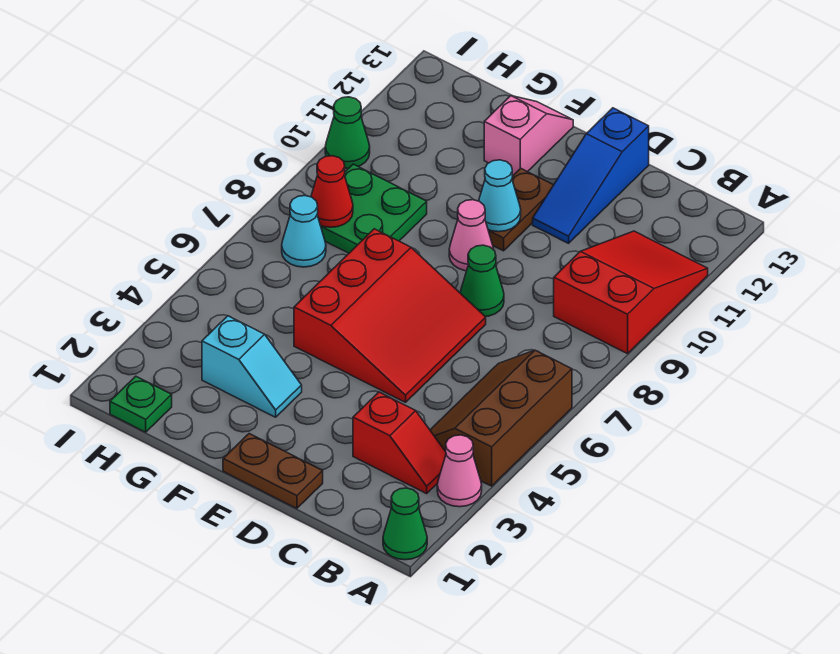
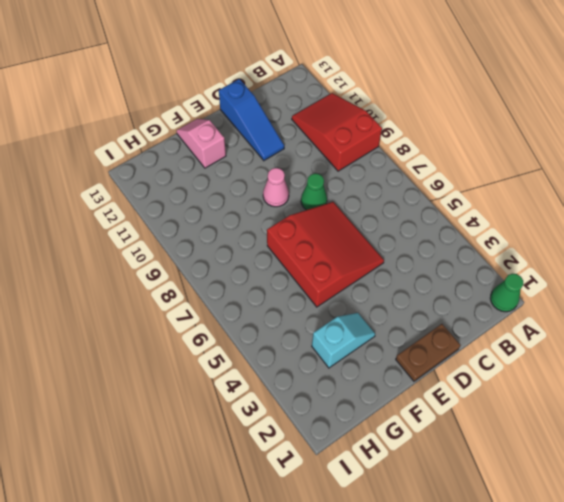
none -> pink cone A3 level 1
none -> brown slope A4:B6 level 1 top A
none -> red slope B3:C3 level 1 top C

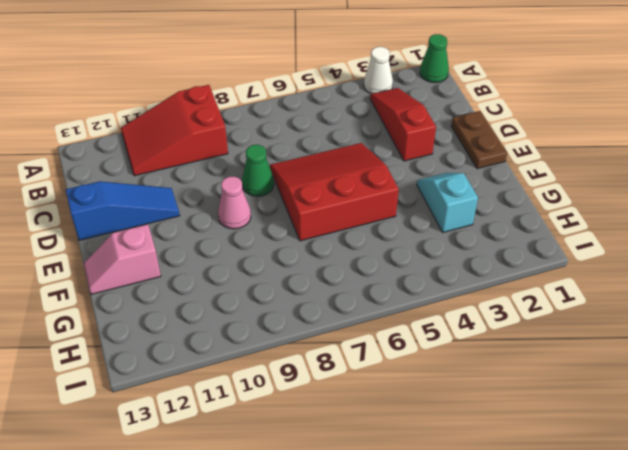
white cone A3 level 1 -> pink cone A3 level 1
red slope B3:D3 level 1 top D -> red slope B3:C3 level 1 top C
none -> brown slope A4:B6 level 1 top A
none -> brown plate E10:E11 level 1
none -> green plate G8:H9 level 1

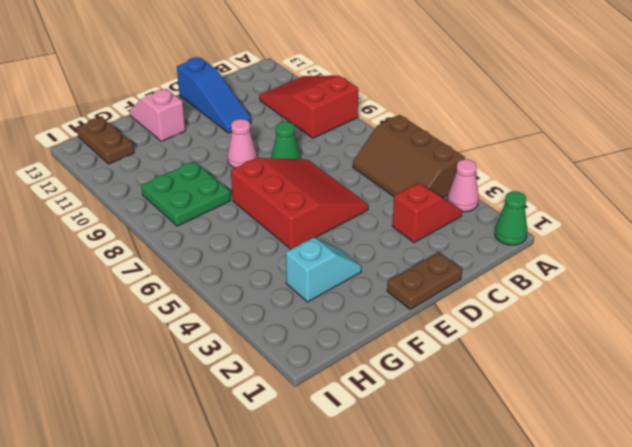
brown plate H12:H13 level 1 -> brown plate E10:E11 level 1
none -> green plate H1 level 1
none -> cyan cone H7 level 1
none -> green cone I10 level 1

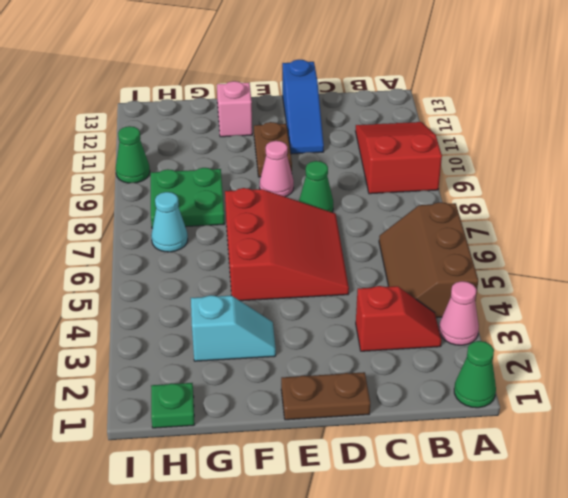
none -> cyan cone E10 level 2
none -> red cone H8 level 2

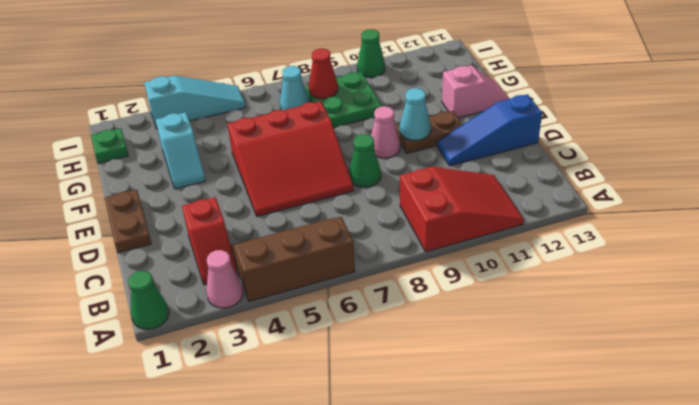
cyan slope I3:I5 level 1 top 3 -> none

